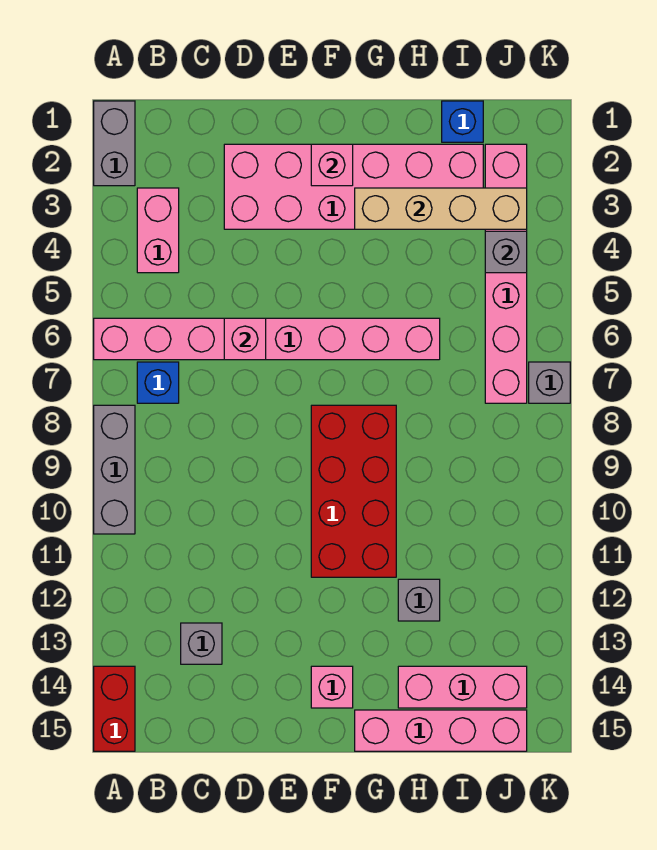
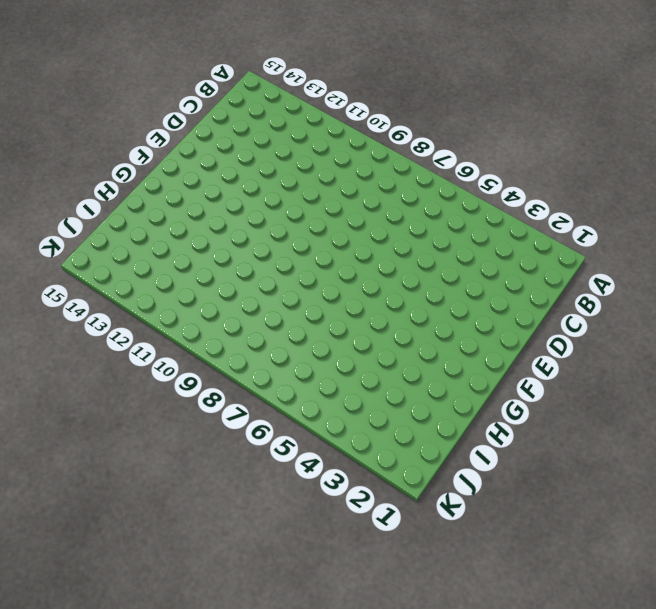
none -> grey brick A1:A2 level 1
none -> pink brick A6:H6 level 1
none -> grey brick A8:A10 level 1

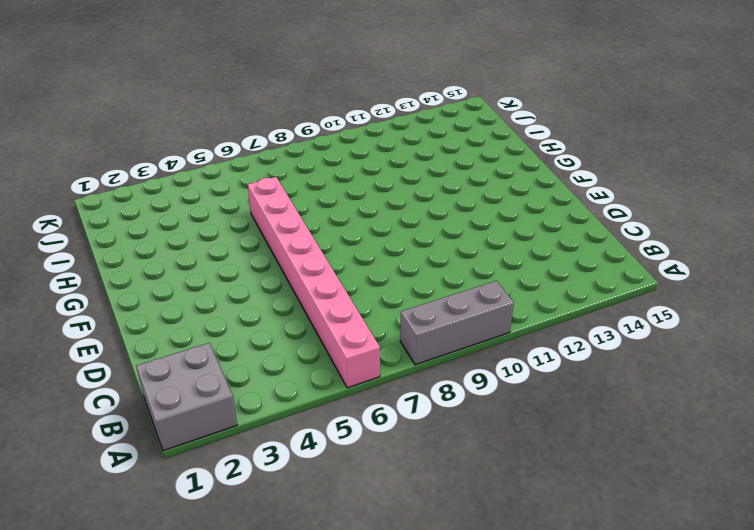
grey brick A1:B2 level 1 -> grey brick A1:A2 level 1
none -> red brick A14:A15 level 1
none -> pink brick B3:B4 level 1
none -> blue brick B7 level 1

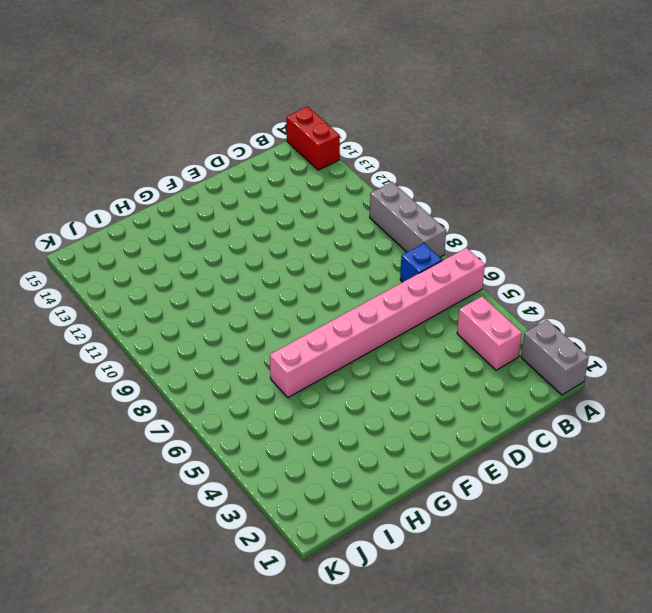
none -> grey brick C13 level 1
none -> pink brick D2:I3 level 1
none -> red brick F8:G11 level 1

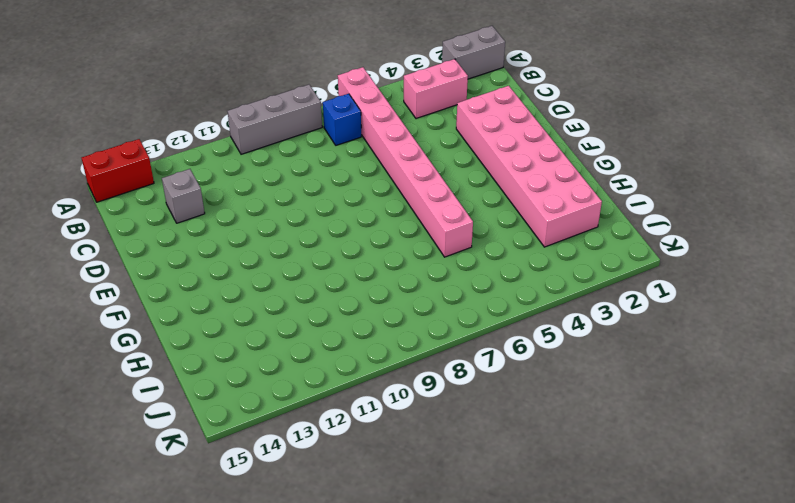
none -> red brick F8:G11 level 1
none -> pink brick F14 level 1
none -> pink brick G15:J15 level 1

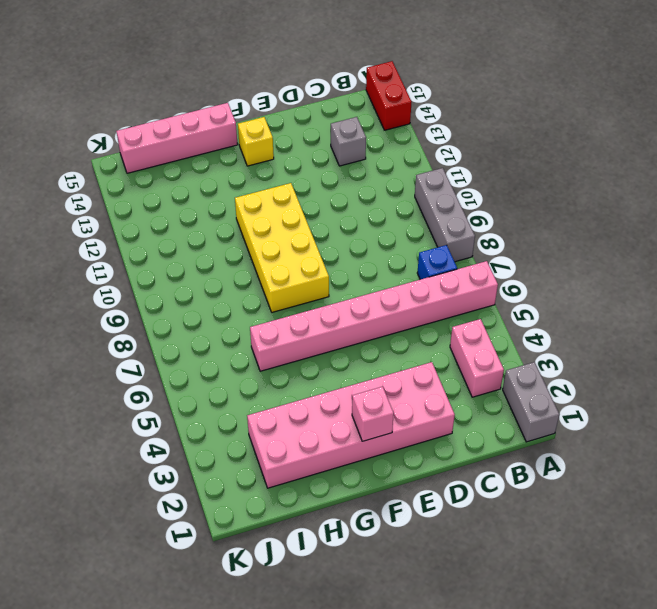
yellow brick F8:G11 level 1 -> red brick F8:G11 level 1
yellow brick F14 level 1 -> pink brick F14 level 1
none -> grey brick H12 level 1
none -> pink brick H14:J14 level 1
none -> blue brick I1 level 1

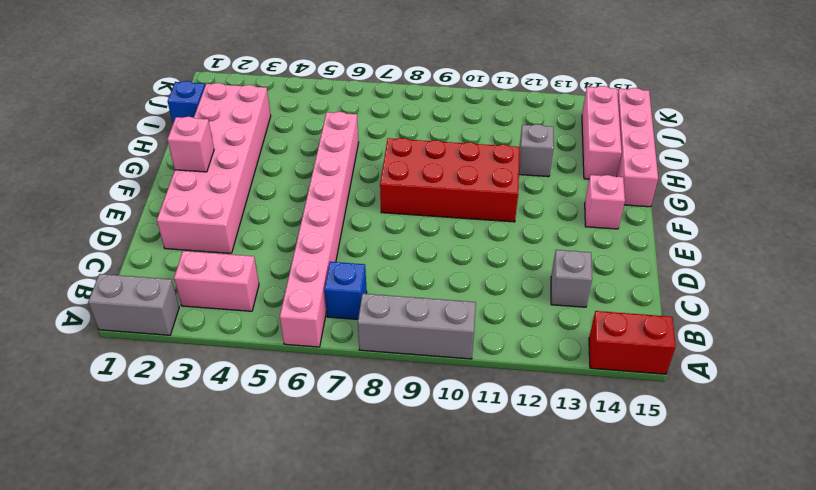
none -> pink brick J2:J7 level 1
none -> grey brick K7 level 1
none -> pink brick D6 level 2

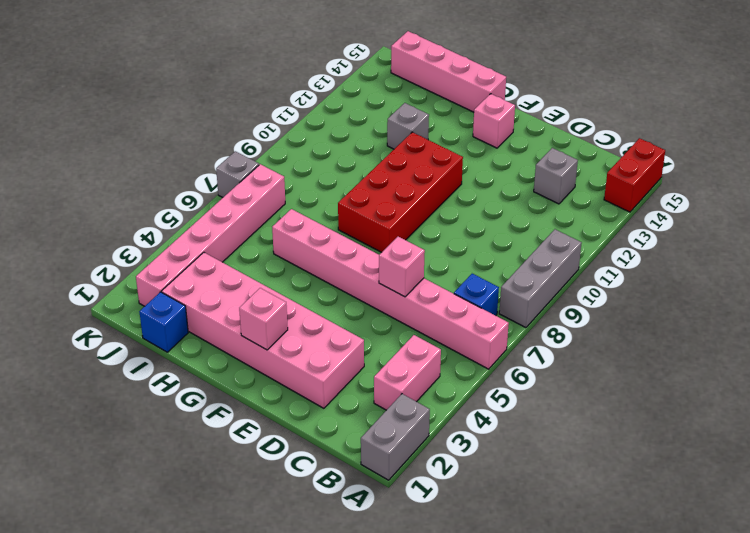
none -> pink brick H14:J14 level 1
none -> tan brick G3:J3 level 2
none -> grey brick J4 level 2

